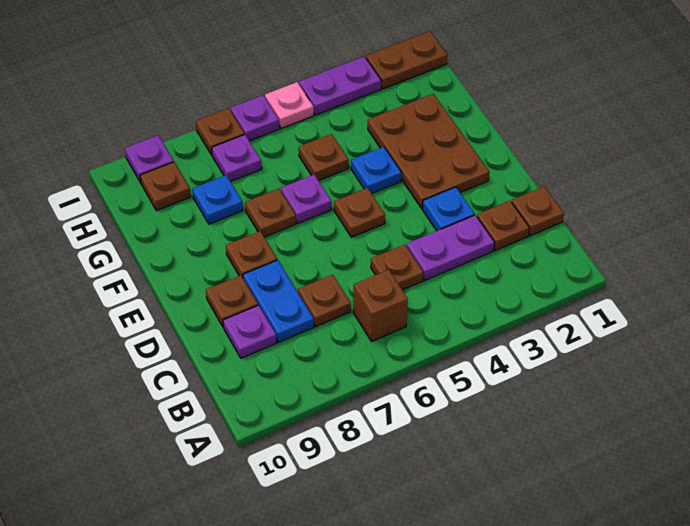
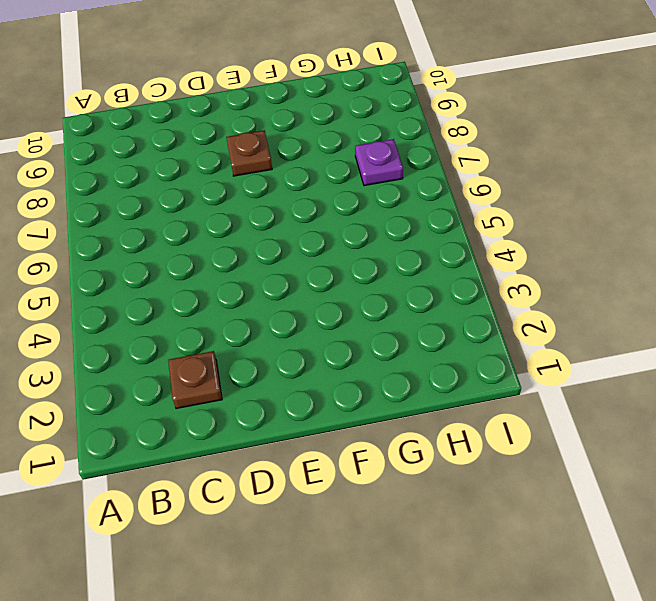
none -> brown brick B6 level 1
none -> brown plate C1 level 1
none -> purple plate C3:C4 level 1

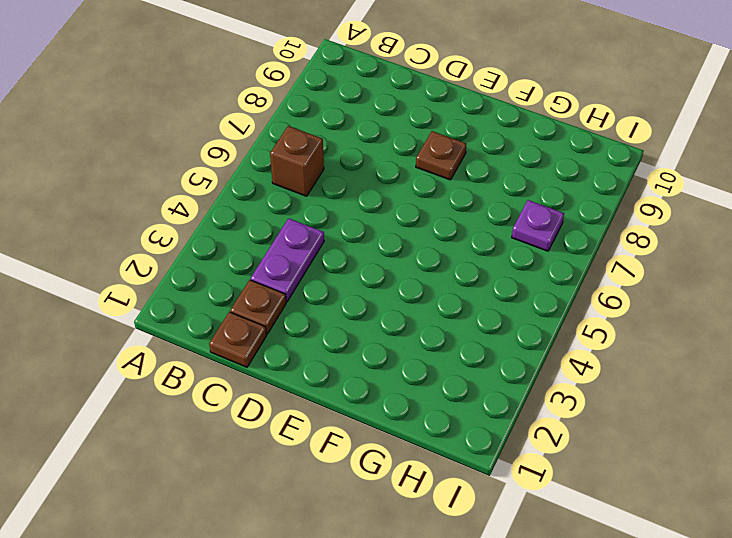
none -> brown plate C5 level 1
none -> brown plate C7 level 1
none -> blue plate C8:D8 level 1

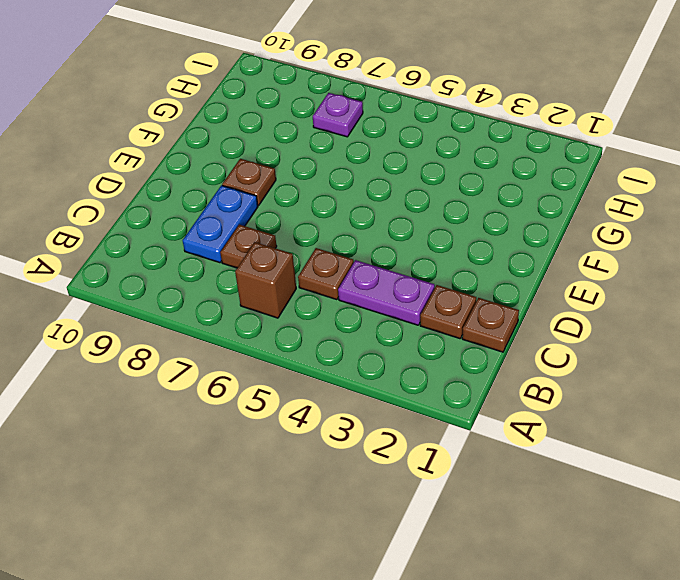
none -> purple plate C9 level 1
none -> blue plate D3 level 1
none -> brown plate D9 level 1

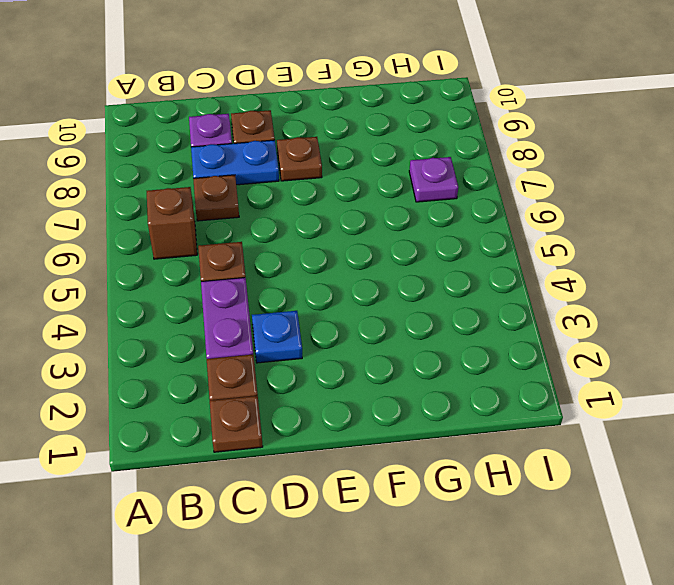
none -> brown plate E2:G3 level 1
none -> brown plate E5 level 1
none -> blue plate F4 level 1

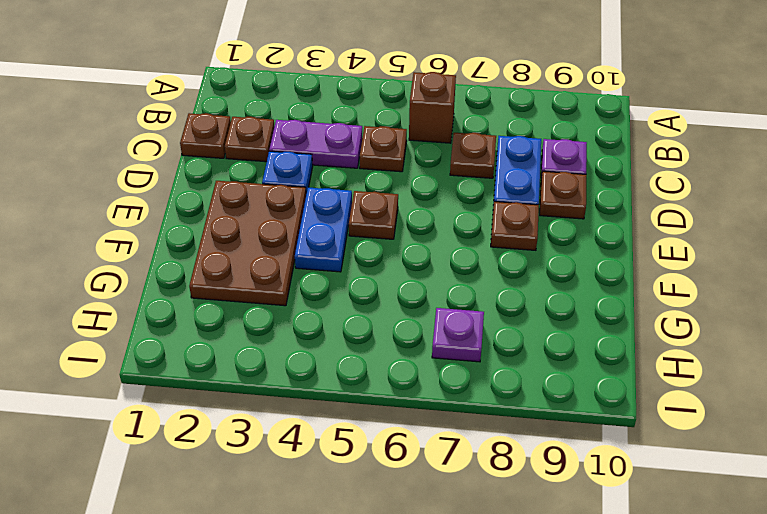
blue plate E4:F4 level 1 -> blue plate F4 level 1
none -> purple plate F6 level 1
none -> brown plate F7 level 1
none -> brown plate G5 level 1

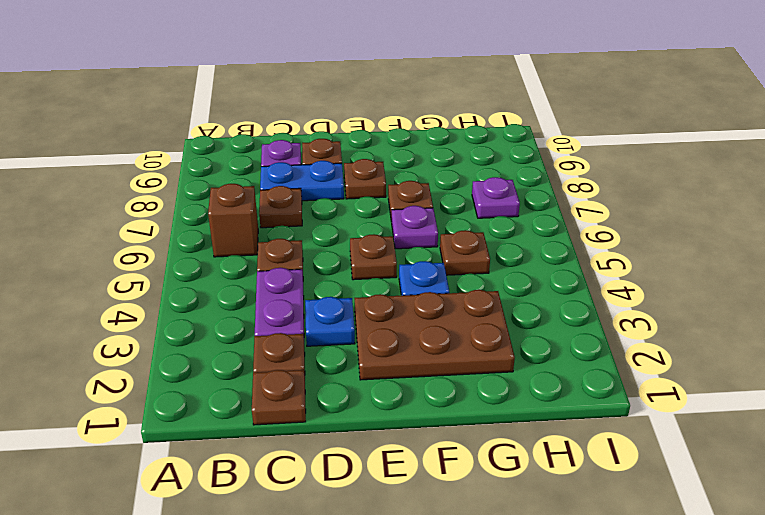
none -> blue plate G8 level 1
none -> brown plate H9 level 1
none -> brown plate I1:I2 level 1

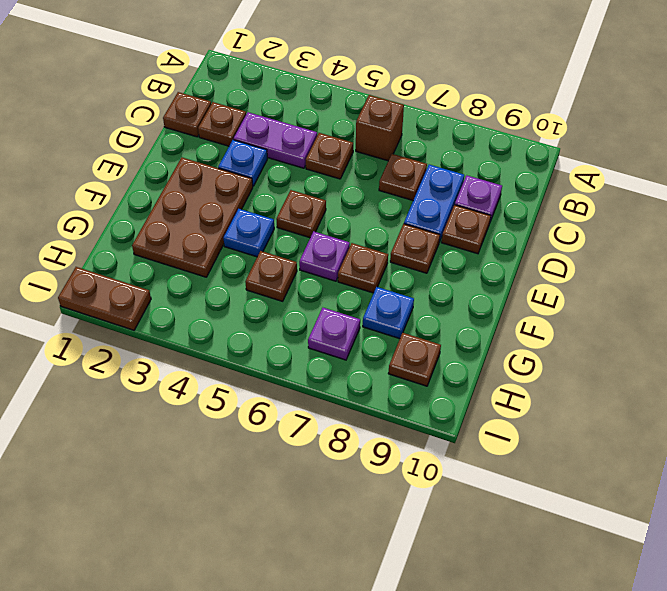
none -> purple plate I3:I4 level 1
none -> pink plate I5 level 1
none -> purple plate I6 level 1

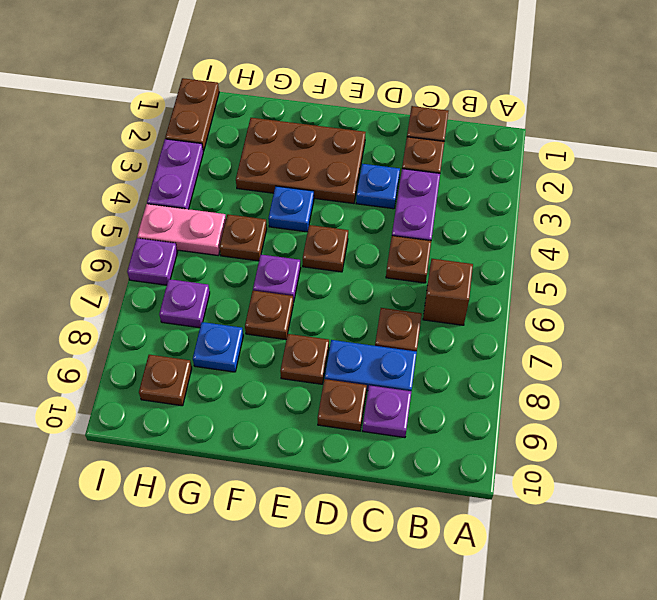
pink plate H5:I5 level 1 -> pink plate I5 level 1
none -> brown plate I7 level 1
none -> purple plate I9 level 1

